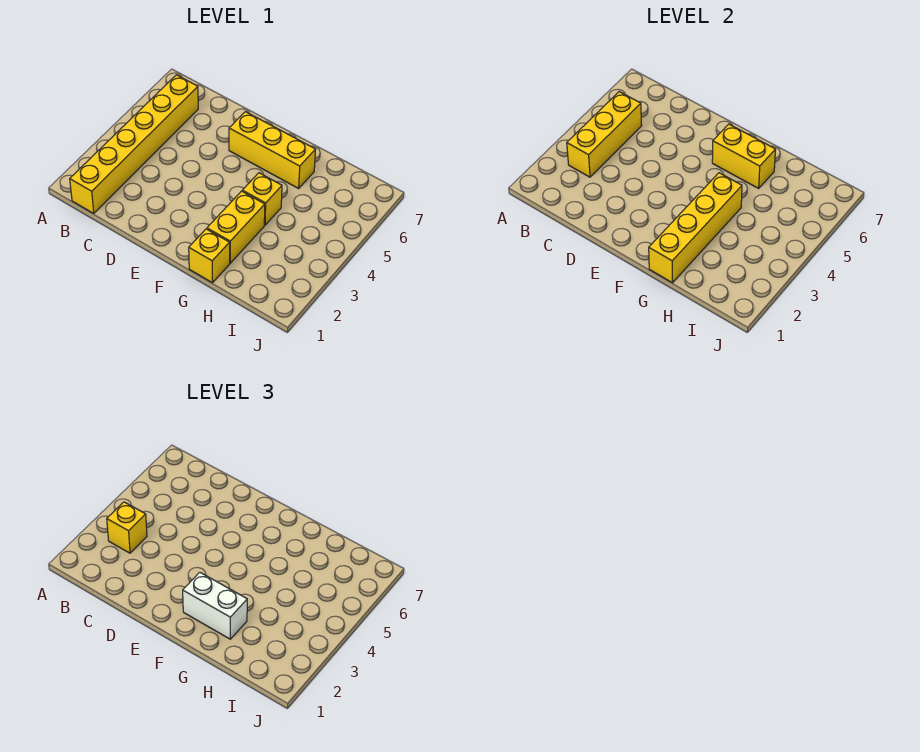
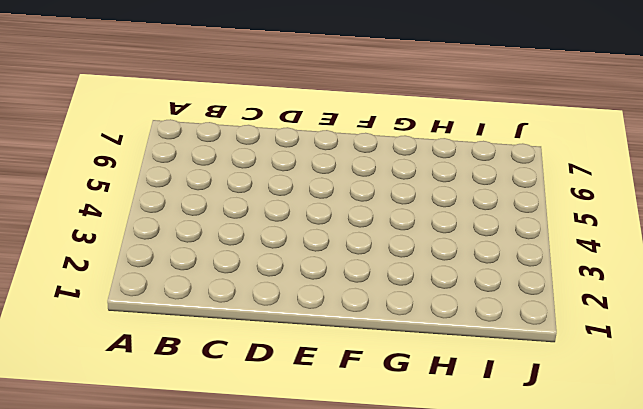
none -> yellow brick B1:B6 level 1
none -> yellow brick E6:G6 level 1

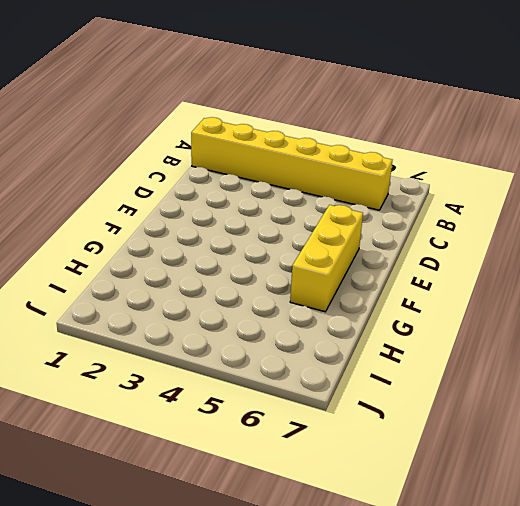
none -> yellow brick G1 level 1
none -> yellow brick G2:G3 level 1

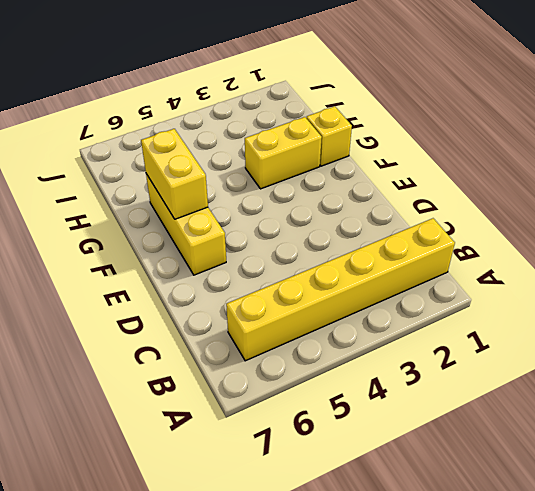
none -> yellow brick G4 level 1
none -> yellow brick B3:B5 level 2

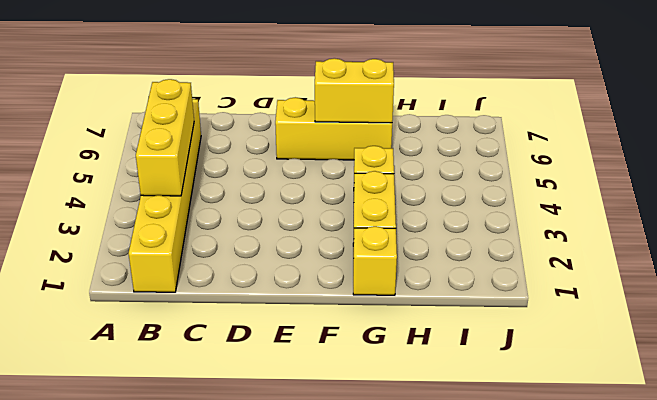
none -> yellow brick G1:G4 level 2
none -> yellow brick B3 level 3

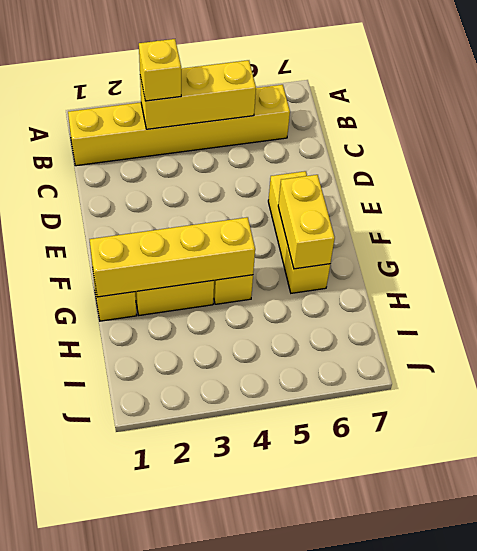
none -> white brick F2:G2 level 3

